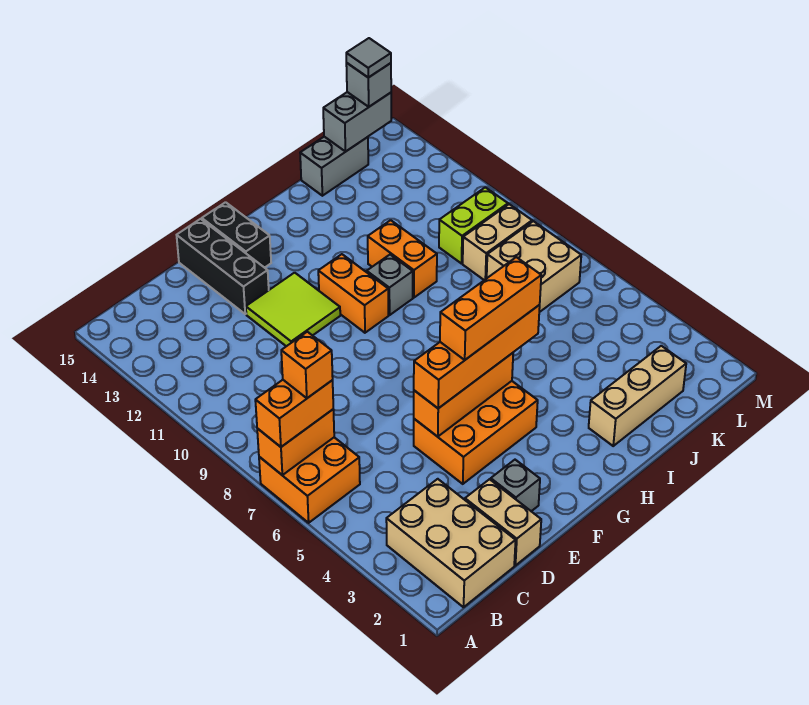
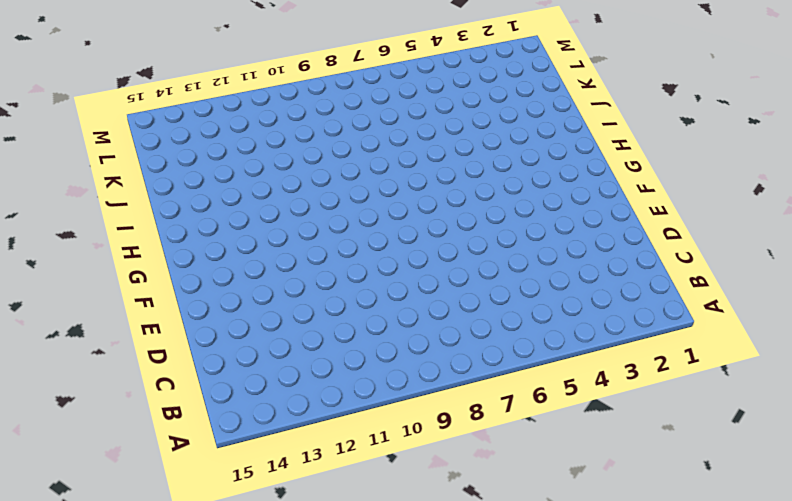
none -> orange brick A6:B7 level 1
none -> tan brick B1:C3 level 1
none -> tan brick D1:D2 level 1

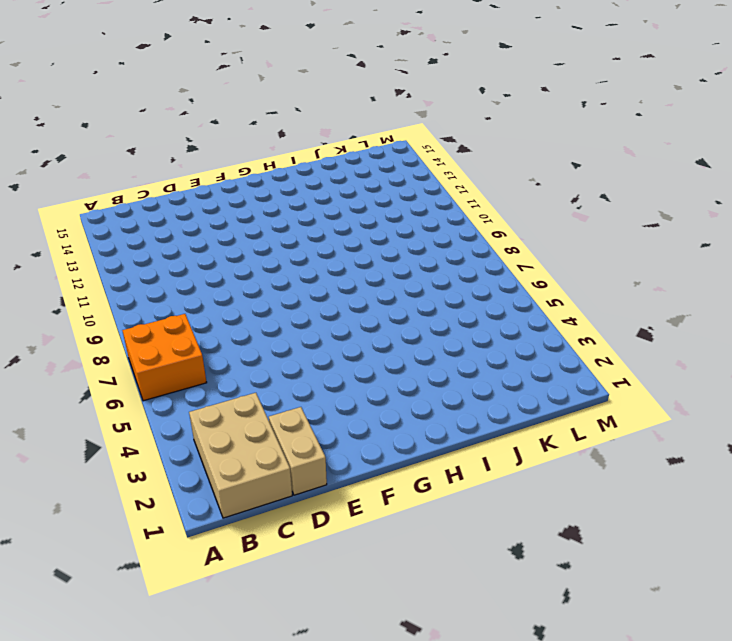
none -> grey brick E2 level 1
none -> orange brick E4:G5 level 1
none -> lime tile E11:F12 level 1

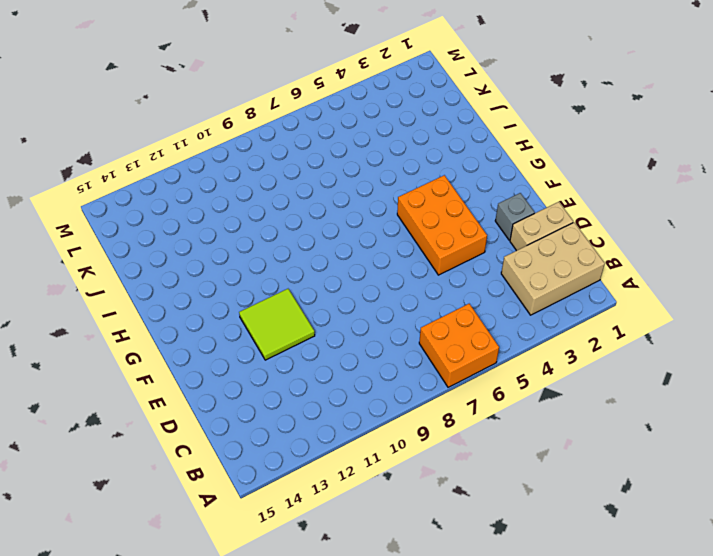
none -> black brick E13:E15 level 1
none -> black brick F14:F15 level 1
none -> orange brick G10:G11 level 1

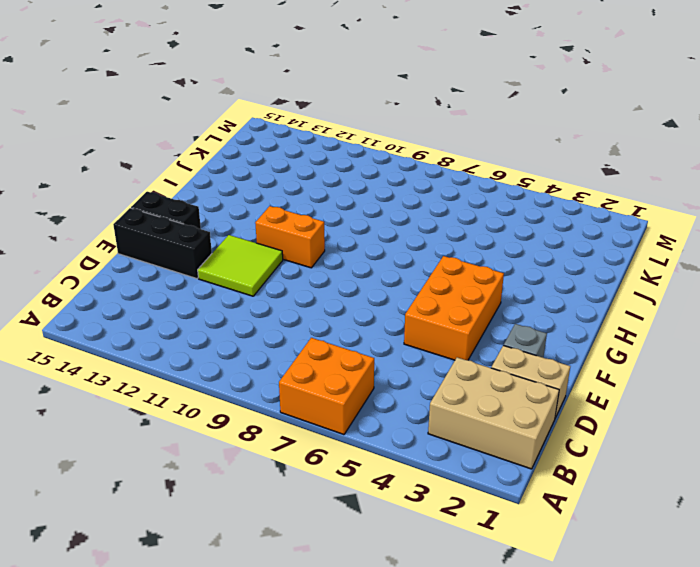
none -> grey brick H10 level 1
none -> tan brick I2:K2 level 1
none -> orange brick I10:I11 level 1

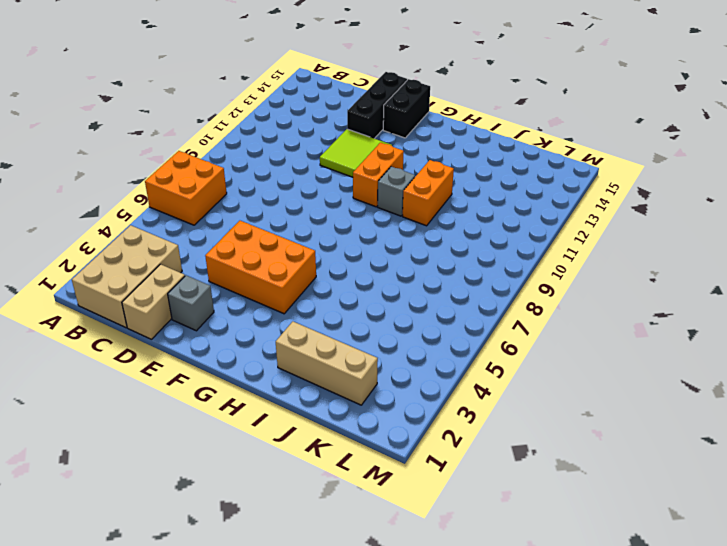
none -> grey brick J15:K15 level 1
none -> tan brick K7:L8 level 1
none -> tan brick K9:L9 level 1

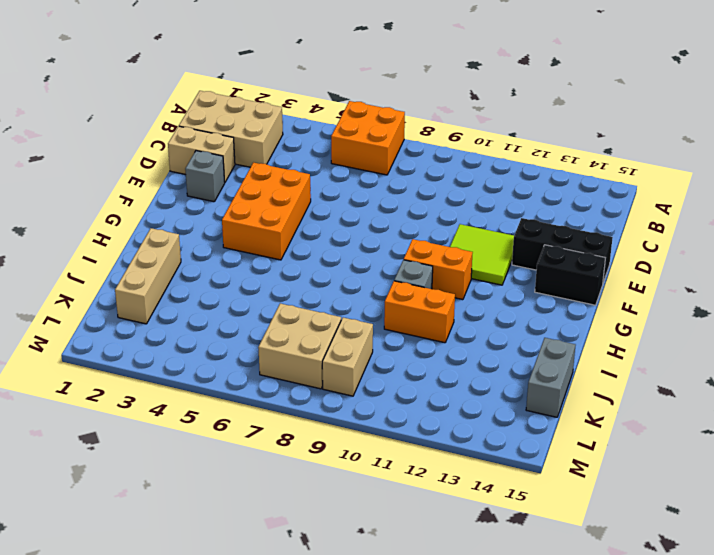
none -> lime brick K10:L10 level 1
none -> orange brick A7:B7 level 2
none -> orange brick E5:G5 level 2

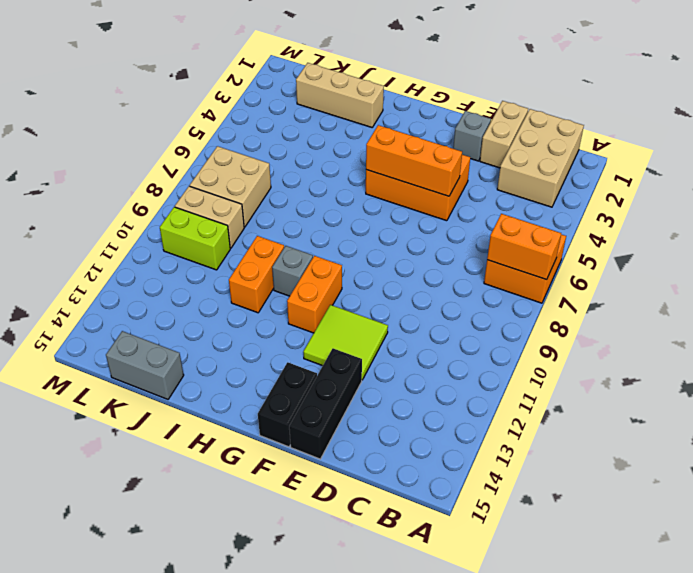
none -> grey brick K15:L15 level 2
none -> orange brick A7:B7 level 3
none -> orange brick E5:H5 level 3

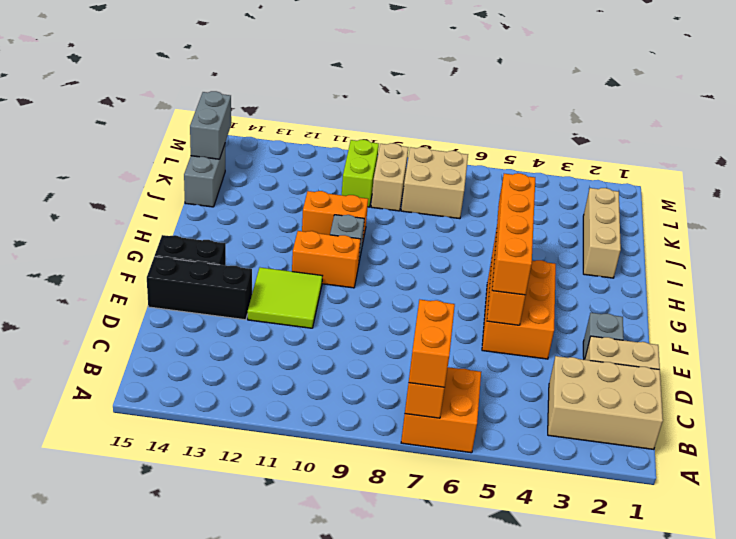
none -> grey brick L15 level 3
none -> orange brick B7 level 4
none -> orange brick F5:H5 level 4

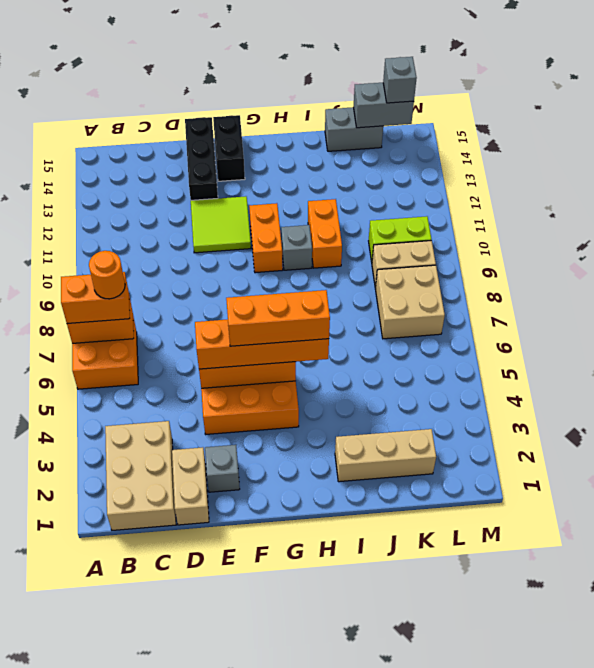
orange round brick B7 level 4 -> orange brick B7 level 4
none -> grey tile L15 level 4

